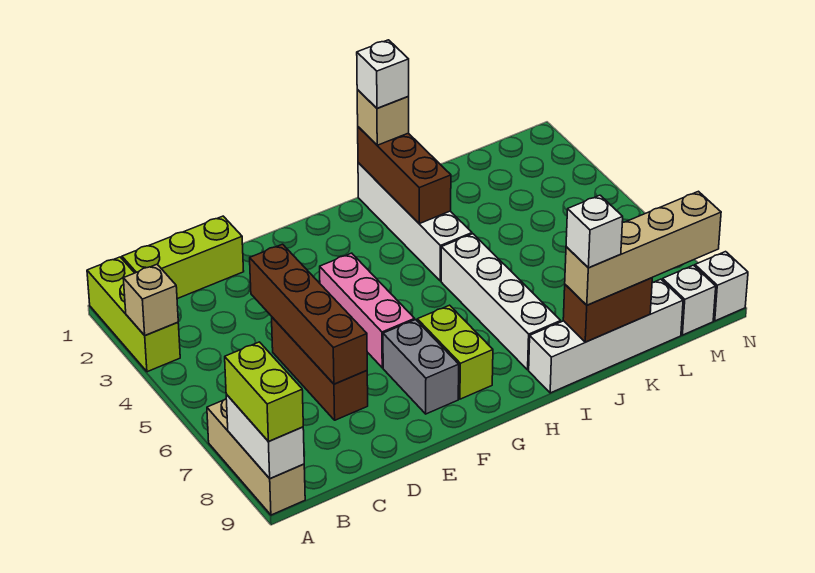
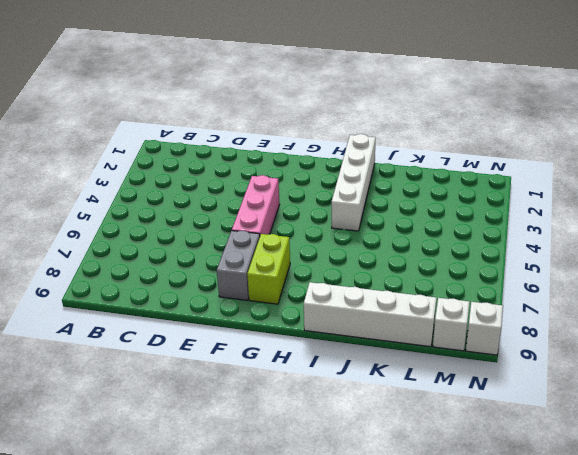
none -> lime brick A1:A3 level 1
none -> tan brick A7:A9 level 1
none -> lime brick B1:D1 level 1

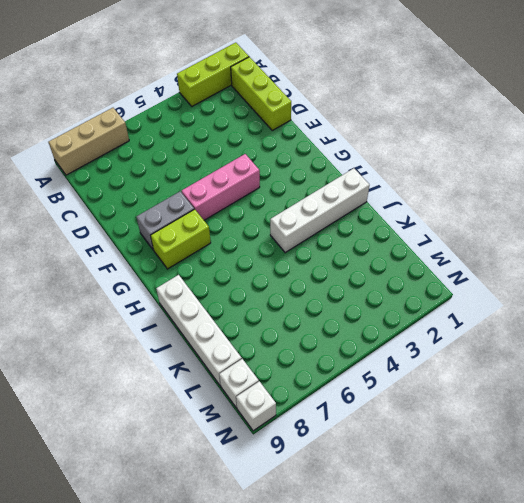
none -> brown brick D5:D7 level 1
none -> white brick I5:I8 level 1
none -> tan brick A3 level 2

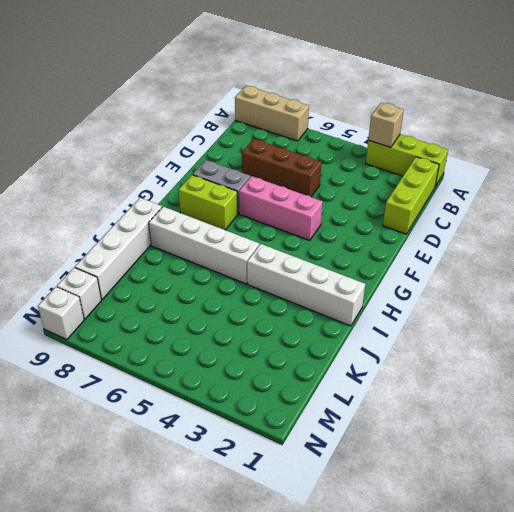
none -> white brick A8:A9 level 2
none -> brown brick D4:D7 level 2
none -> brown brick I1:I3 level 2

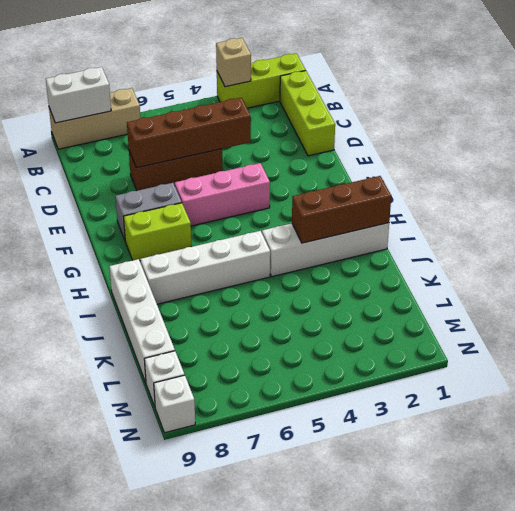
none -> brown brick J9:K9 level 2
none -> lime brick A8:A9 level 3
none -> tan brick I1 level 3

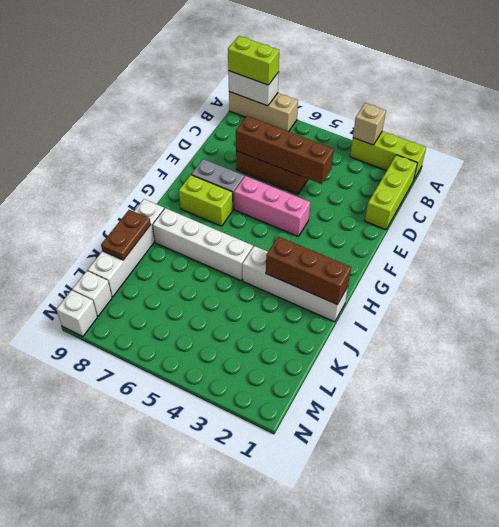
brown plate J9:K9 level 2 -> brown brick J9:K9 level 2
none -> tan brick I1 level 3
none -> tan brick J9:M9 level 3
none -> white brick I1 level 4

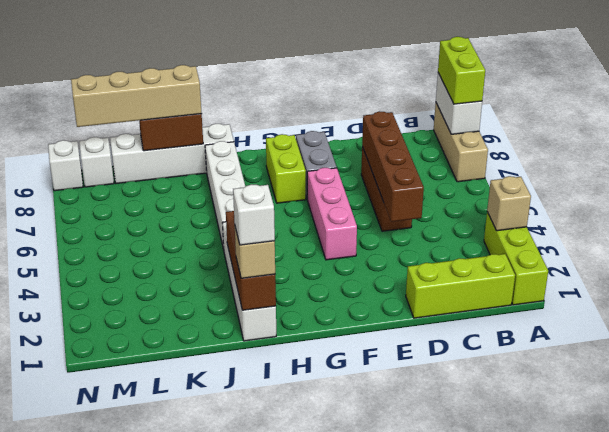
none -> white brick J9 level 4

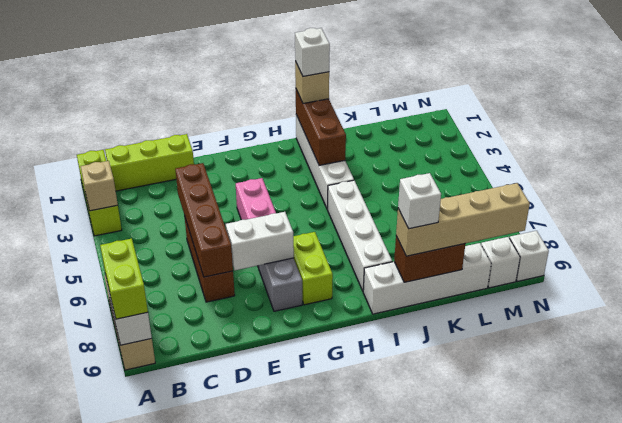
white brick E7:F7 level 2 -> none

